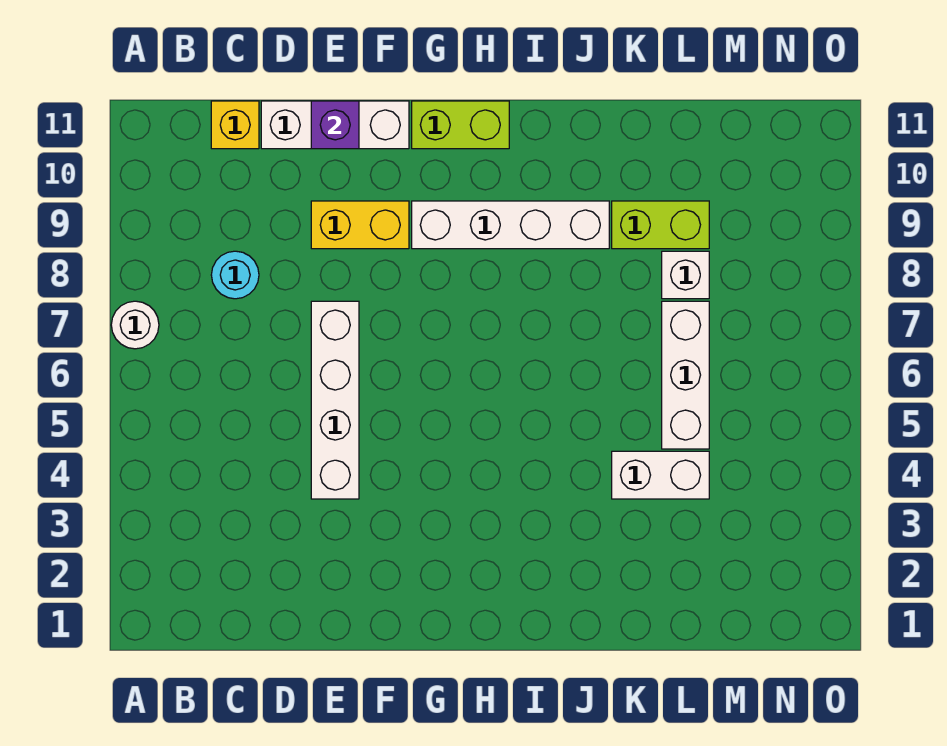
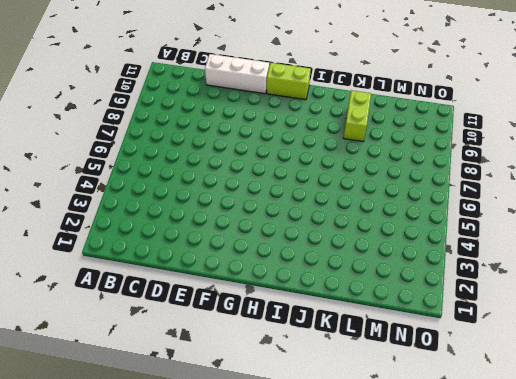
lime brick K9:K10 level 1 -> lime brick K9:L9 level 1
none -> white round brick A7 level 1
none -> cyan round brick C8 level 1
none -> yellow brick C11 level 1

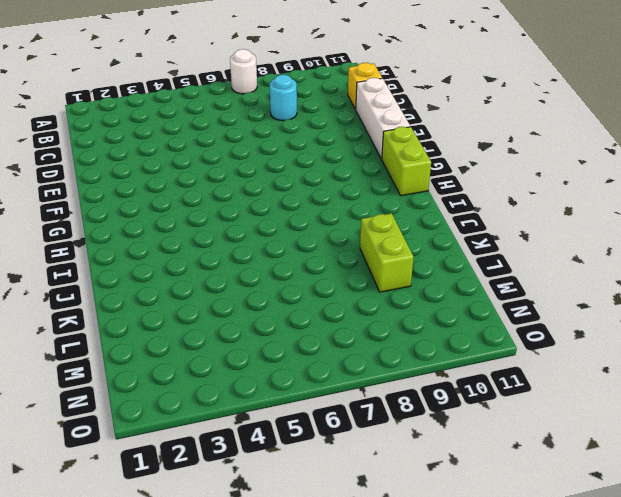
none -> white brick E4:E7 level 1
none -> yellow brick E9:F9 level 1
none -> white brick G9:J9 level 1

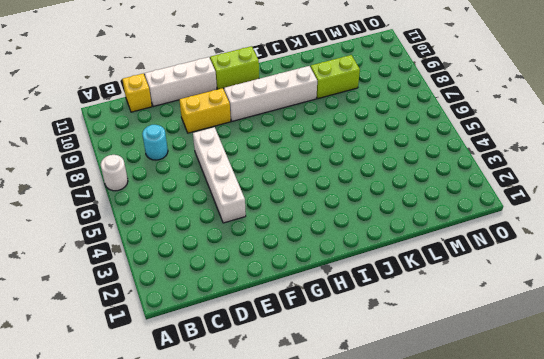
none -> white brick K4:L4 level 1
none -> white brick L5:L7 level 1
none -> white brick L8 level 1

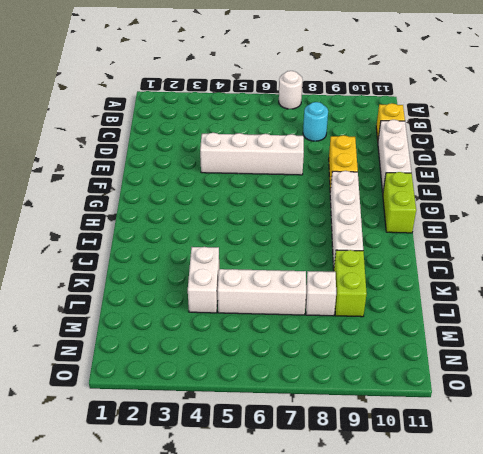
none -> purple brick E11 level 2

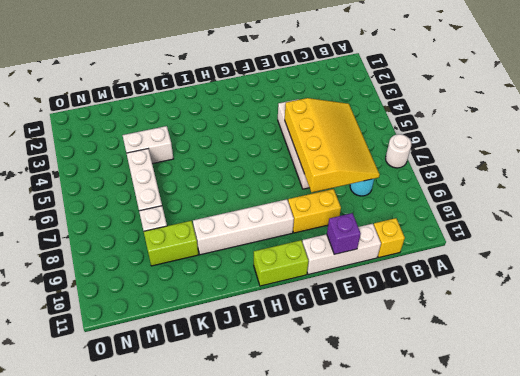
yellow slope C5:E8 level 2 top E -> none

